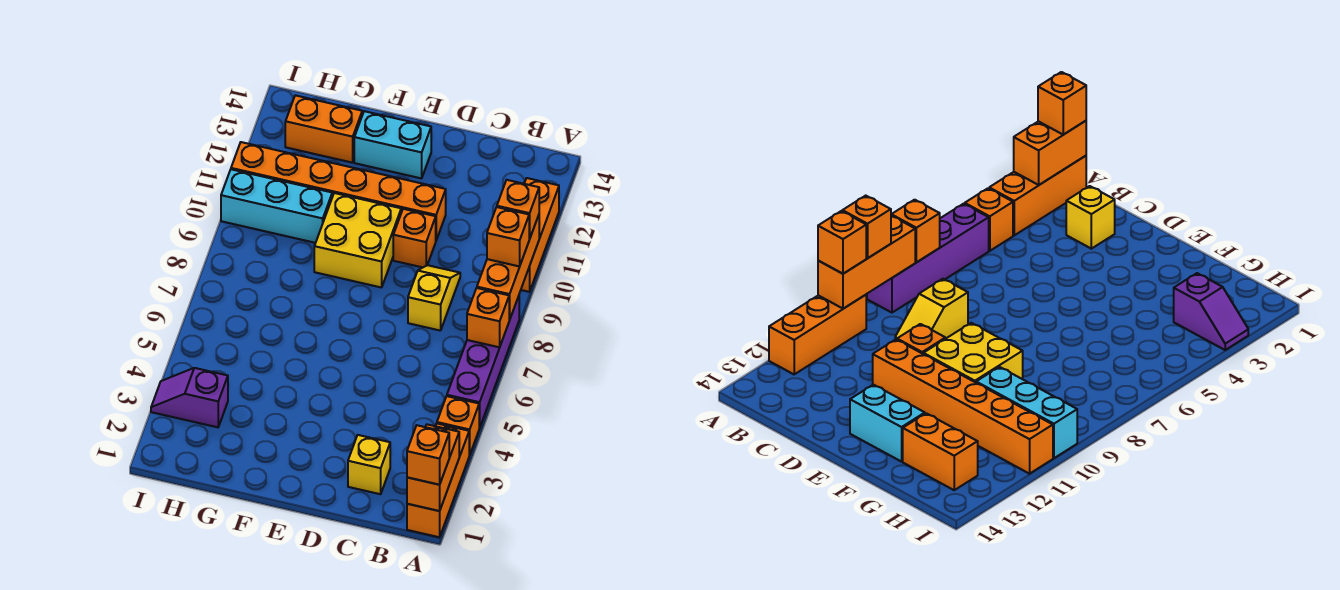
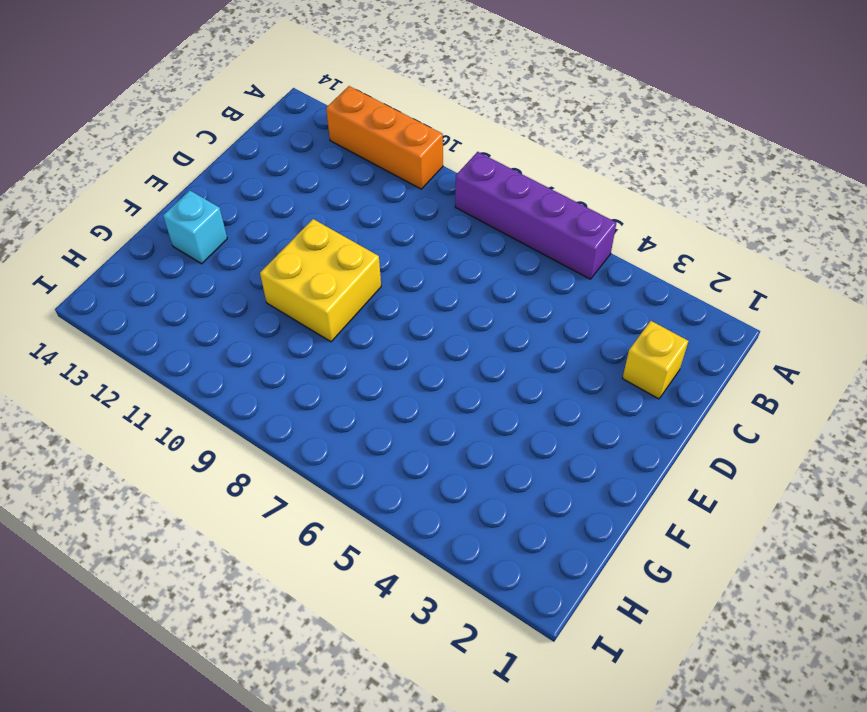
cyan brick F13 level 1 -> cyan brick E13:F13 level 1
none -> orange brick A1:A3 level 1
none -> orange brick A4 level 1
none -> yellow slope C8:C9 level 1 top 8

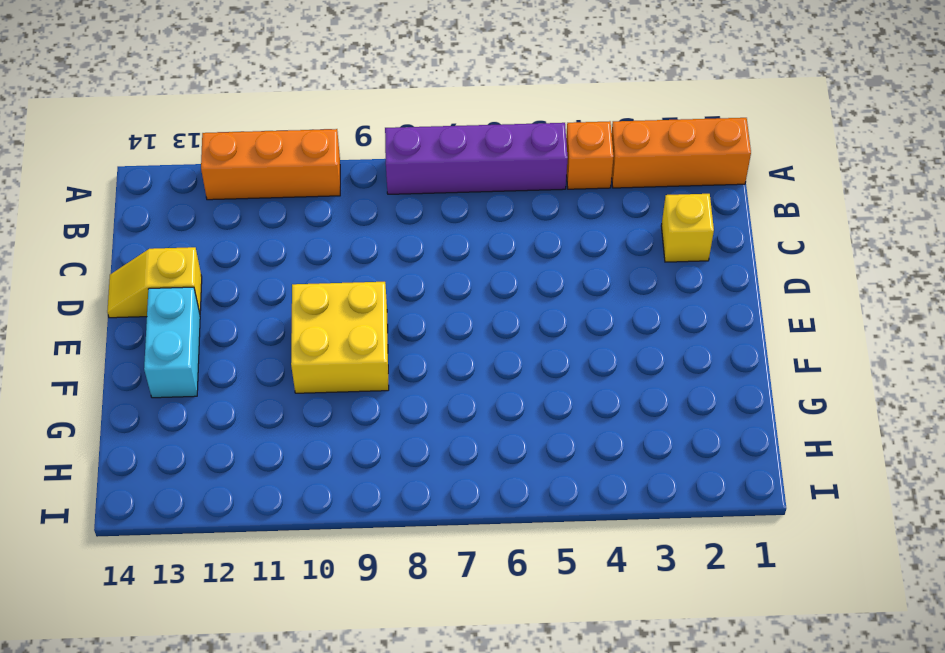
yellow slope D13:D14 level 1 top 13 -> yellow slope C8:C9 level 1 top 8
none -> orange brick D10 level 1
none -> orange brick D11:I11 level 1
none -> cyan brick G10:I10 level 1

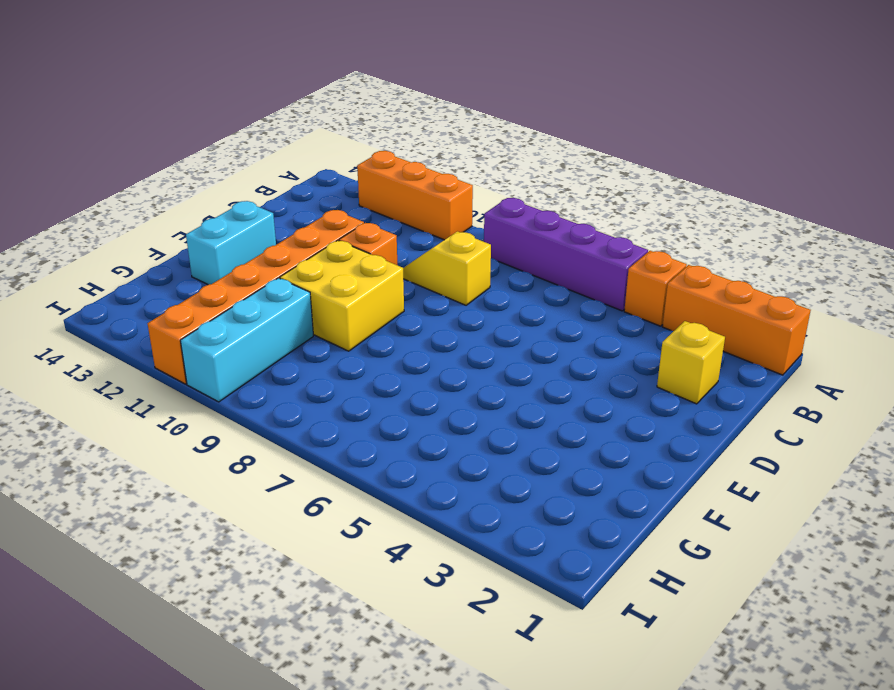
none -> orange brick G13:H13 level 1
none -> purple slope H3:I3 level 1 top H
none -> orange brick A1:A2 level 2

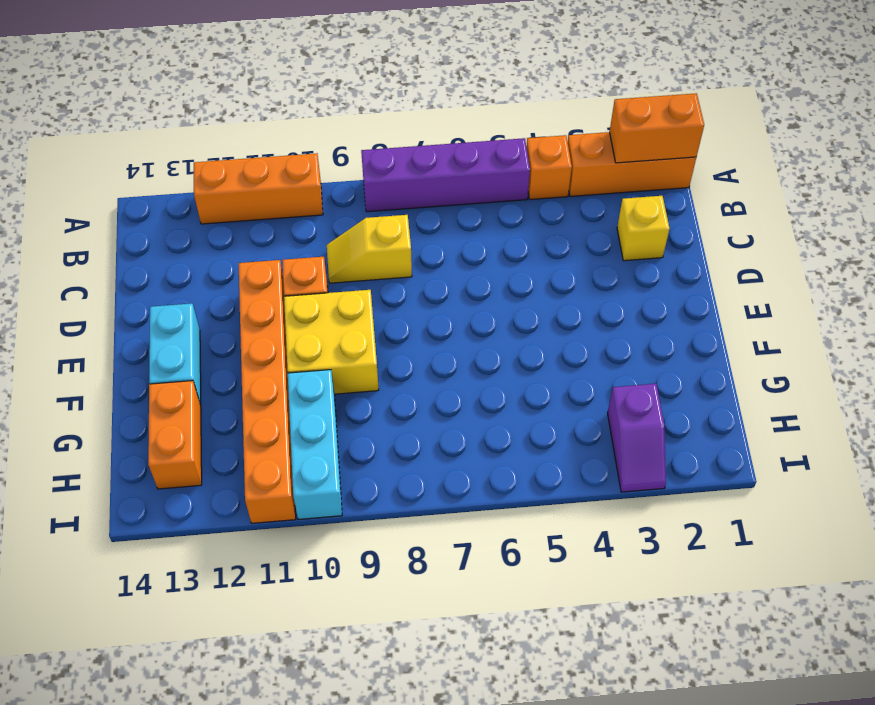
none -> orange brick A7 level 2
none -> orange brick A8:A10 level 2
none -> orange brick A1 level 3

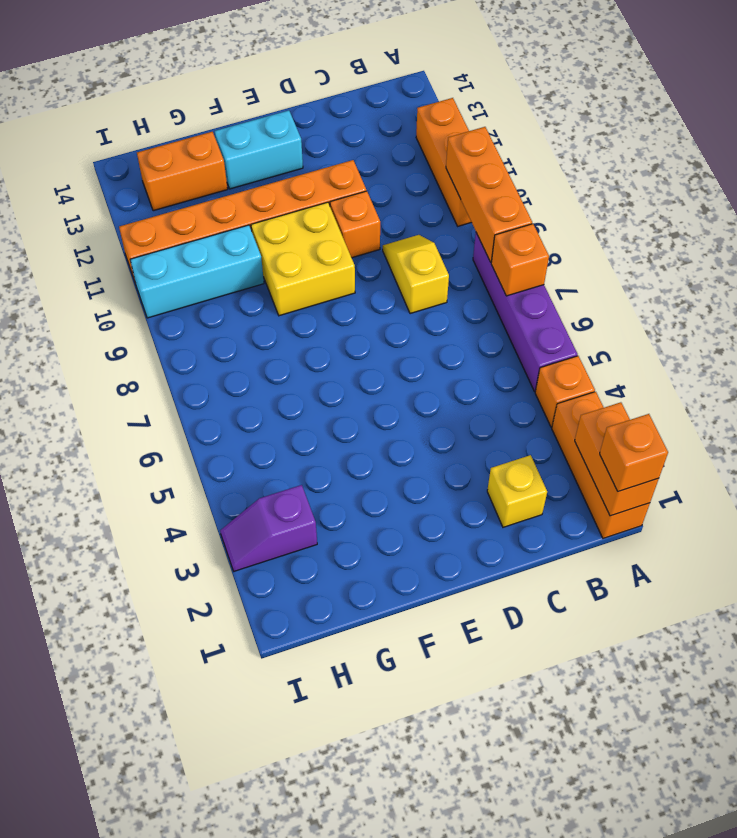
none -> orange brick A9 level 3
none -> orange brick A10 level 3

